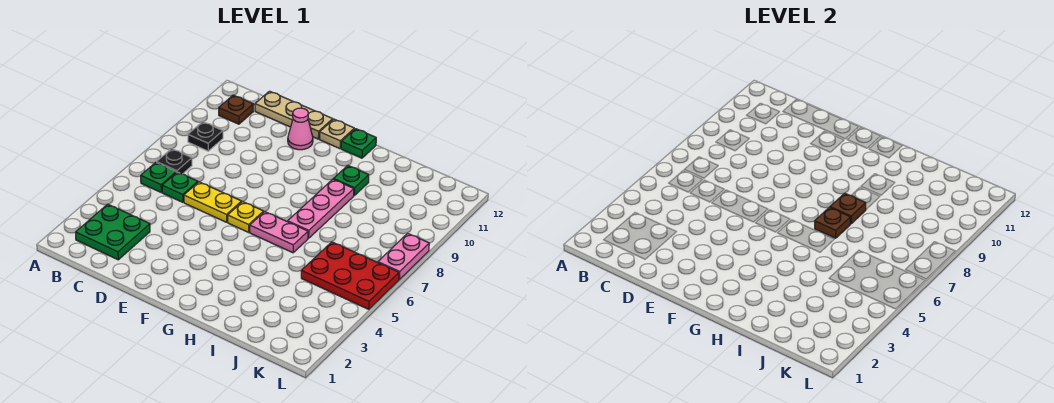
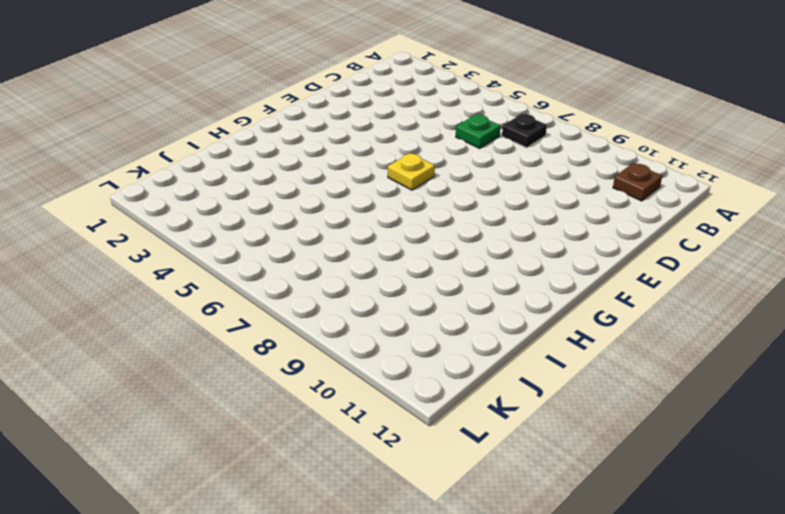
none -> green plate B2:C3 level 1
none -> green plate B6 level 1
none -> black plate B9 level 1

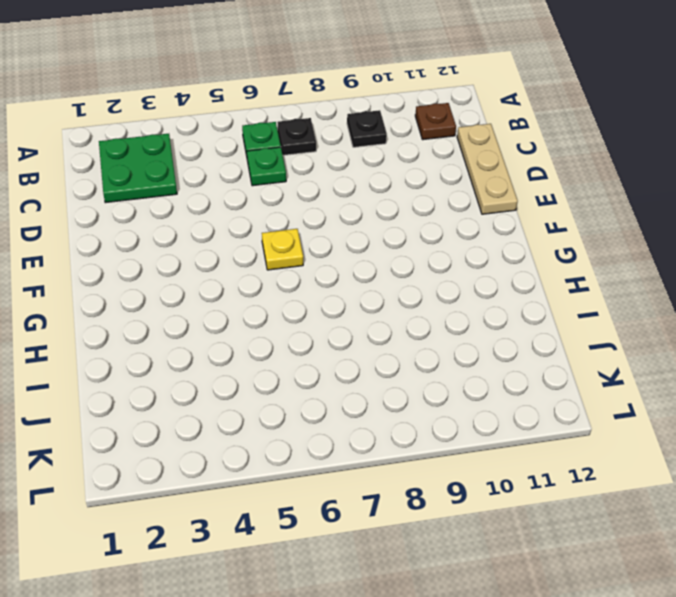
none -> yellow plate D6:E6 level 1
none -> pink cone E11 level 1
none -> tan plate F12 level 1

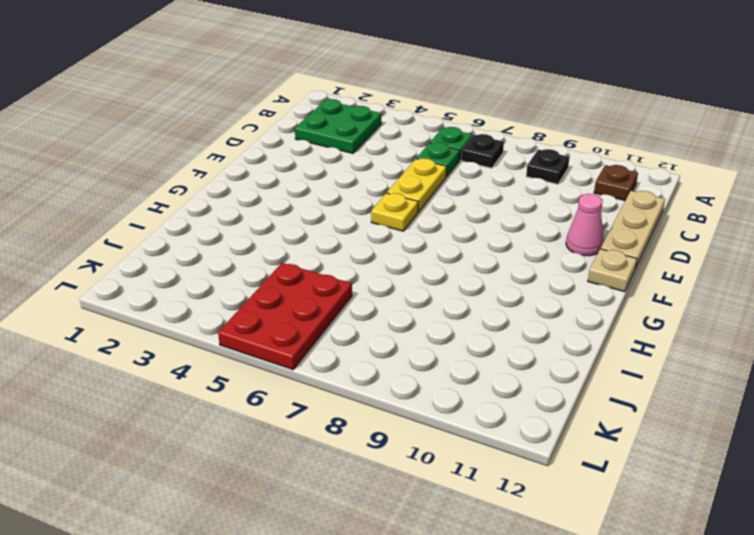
none -> pink plate G6:H6 level 1
none -> green plate G12 level 1
none -> pink plate H7:H9 level 1

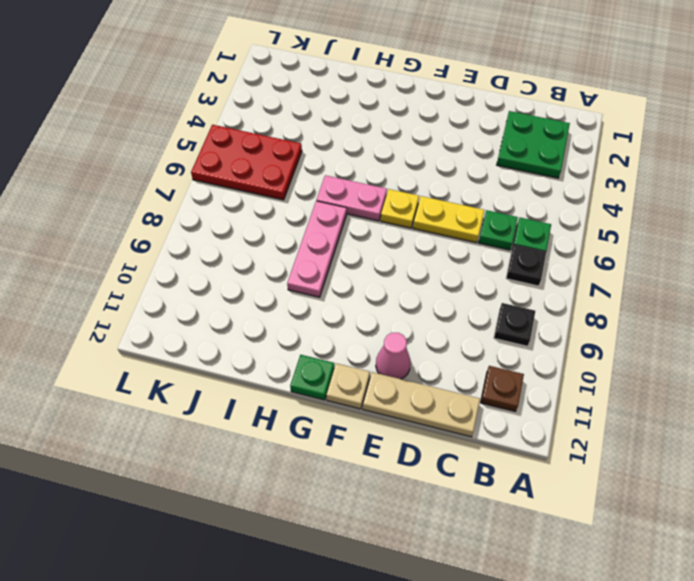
none -> green plate H10 level 1
none -> pink plate L7:L8 level 1
none -> brown plate H7 level 2

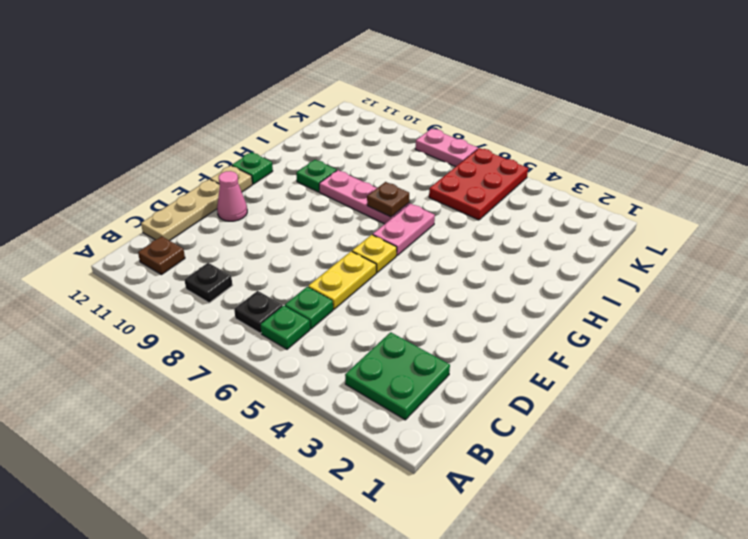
none -> brown plate H8 level 2

